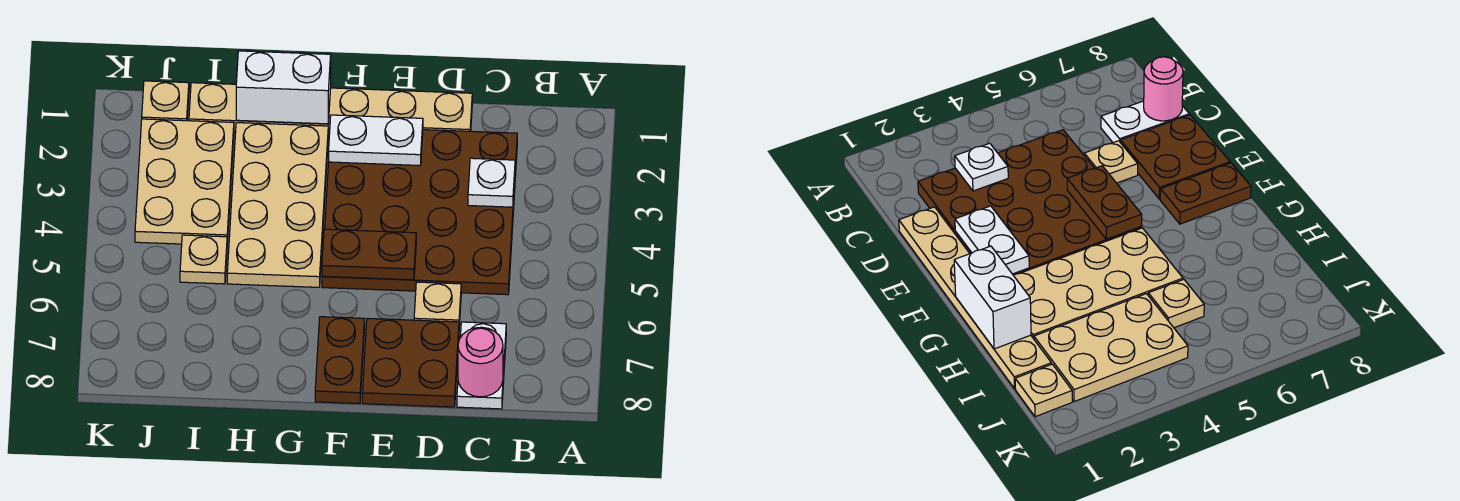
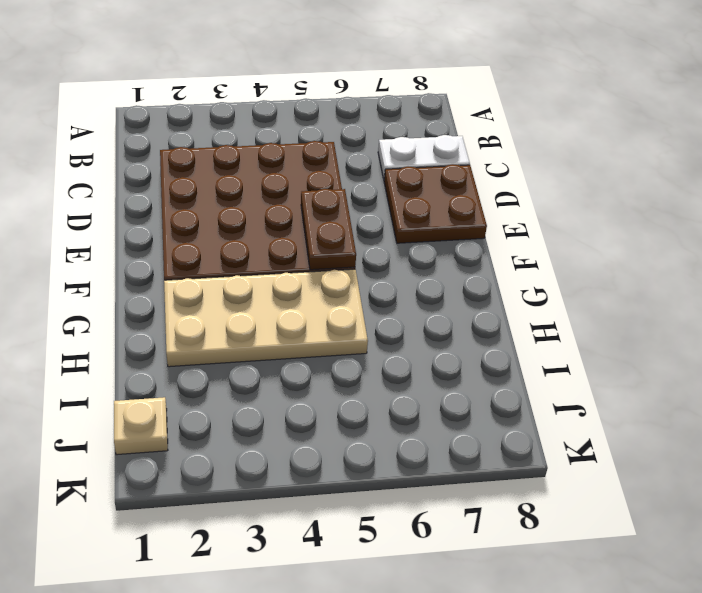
none -> tan plate D1:I1 level 1
none -> tan plate D6 level 1
none -> brown plate F7:F8 level 1

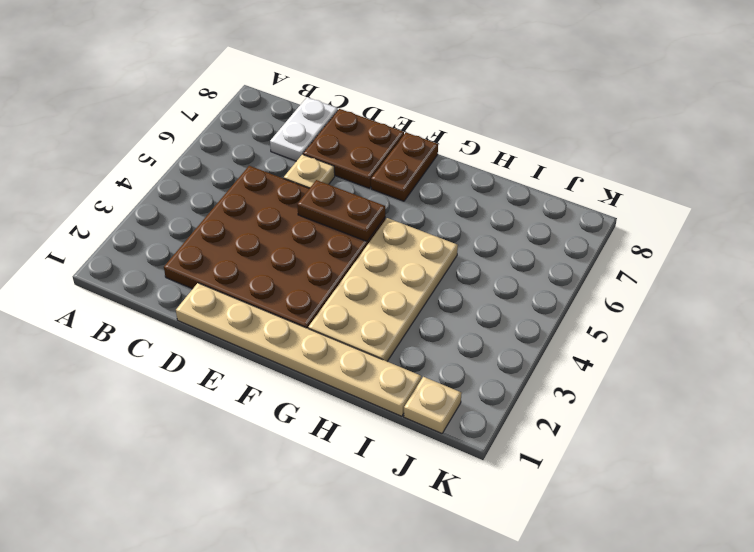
none -> tan plate I2:J4 level 1
none -> tan plate I5 level 1
none -> white plate C3 level 2

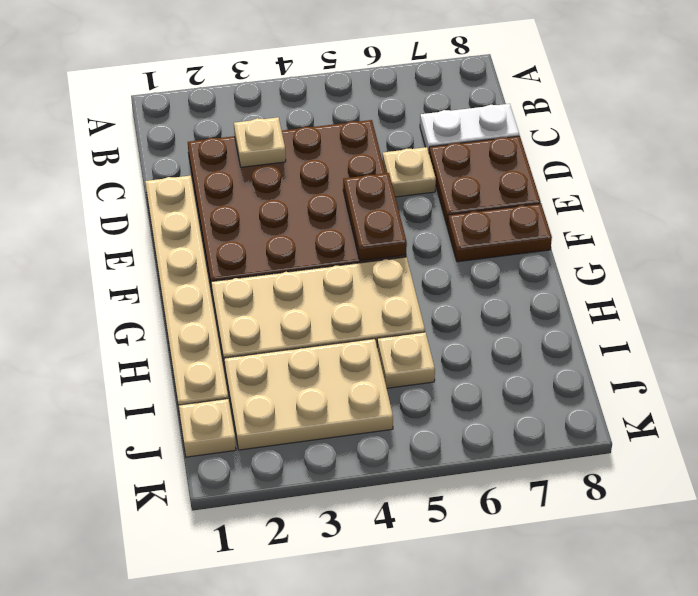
tan plate C3 level 2 -> white plate C3 level 2
none -> pink round brick C8 level 2
none -> white plate E2:F2 level 2
none -> white brick G1:H1 level 2

